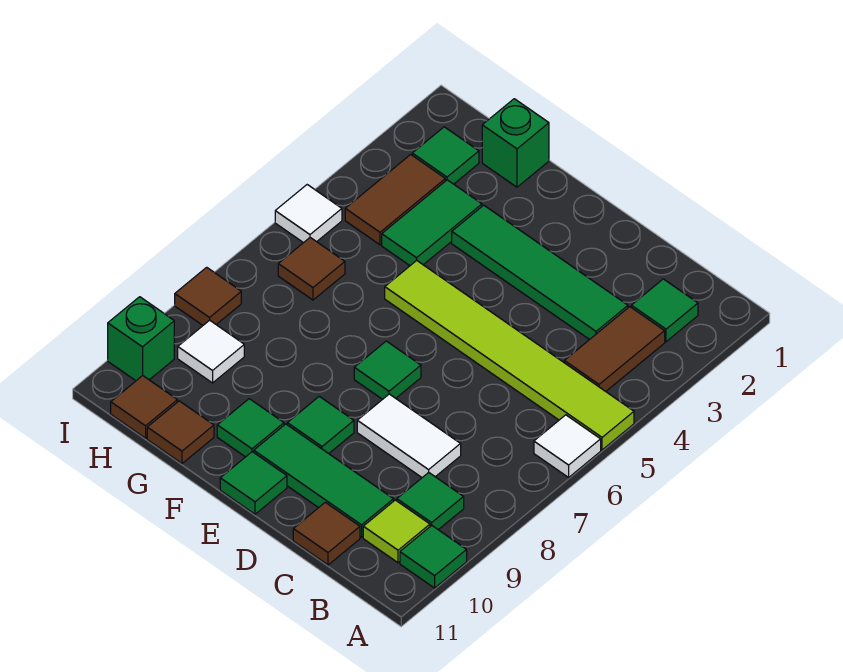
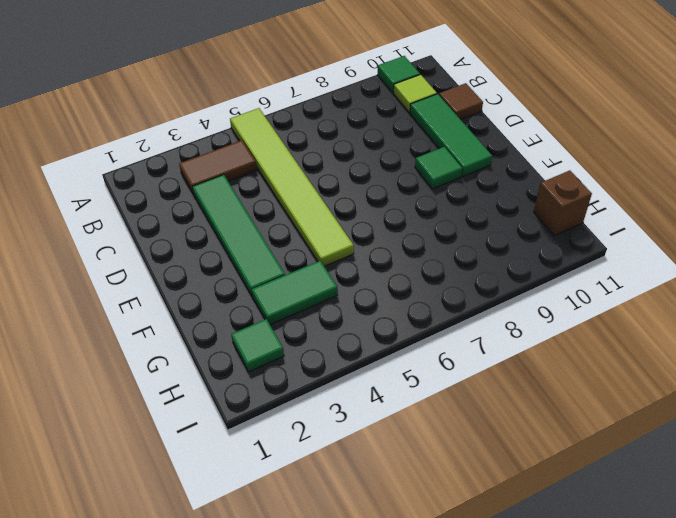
brown brick H11 level 1 -> brown tile H11 level 1
none -> white tile A6 level 1
none -> green tile B2 level 1
none -> green tile B9 level 1

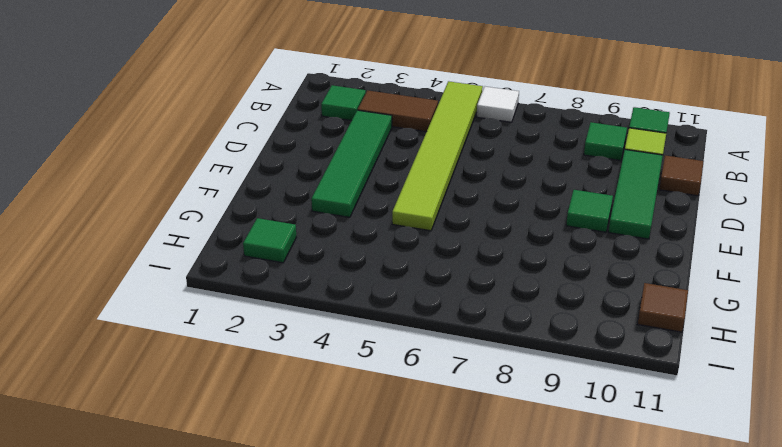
none -> white tile C8:D8 level 1
none -> green tile E7 level 1
none -> green tile E11 level 1

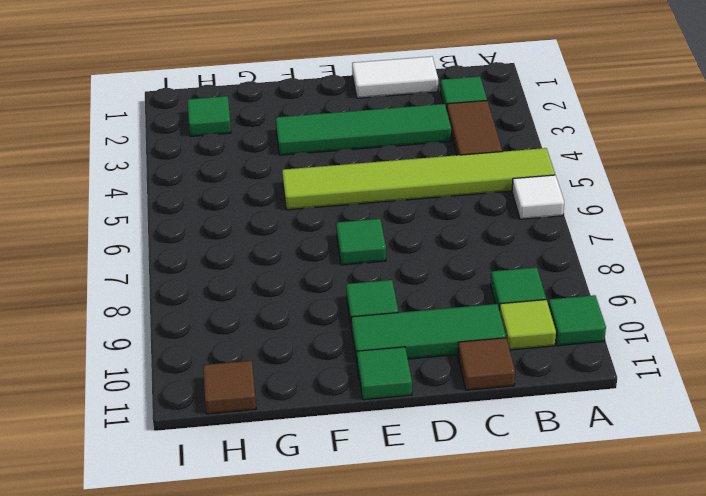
white tile C1:D1 level 1 -> white tile C8:D8 level 1
none -> green tile F10 level 1
none -> green brick G1 level 1
none -> green tile G3:G4 level 1

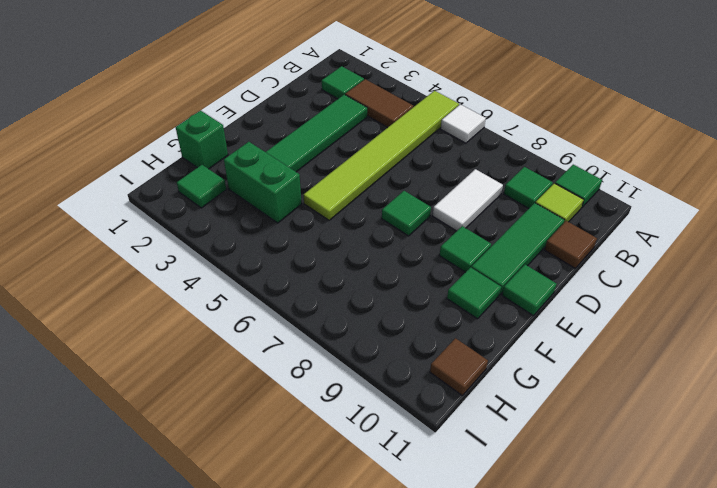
green brick G3:G4 level 1 -> green tile G3:G4 level 1
none -> brown tile G11 level 1
none -> brown tile H3:H4 level 1
none -> brown tile H6 level 1

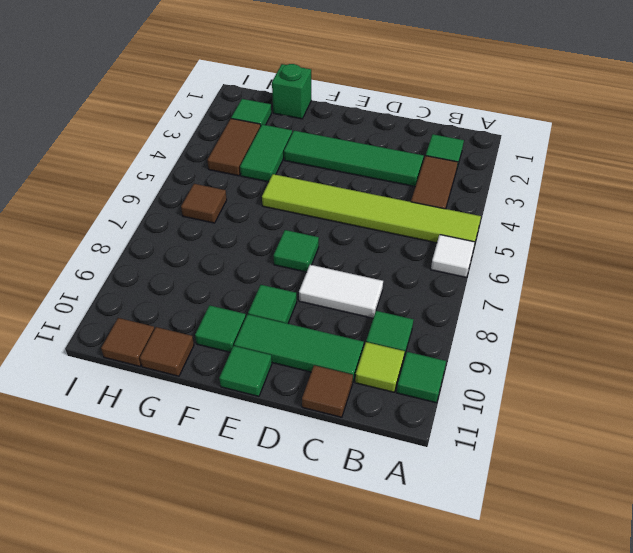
none -> white tile H9 level 1
none -> white tile I5 level 1
none -> brown tile I8 level 1

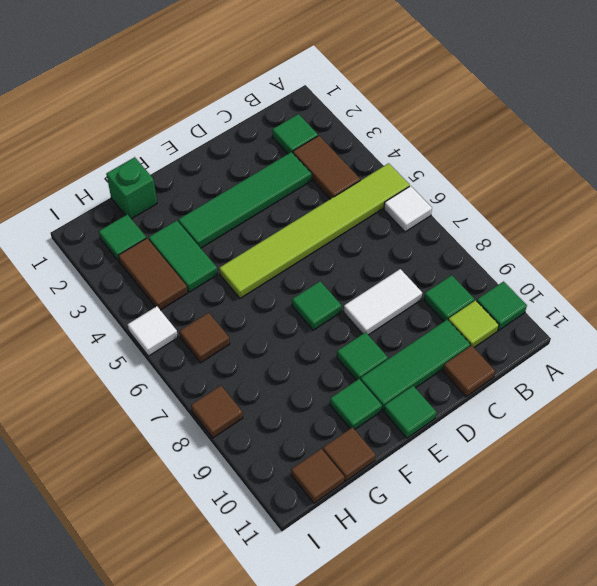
none -> white tile H9 level 1
none -> green brick I10 level 1

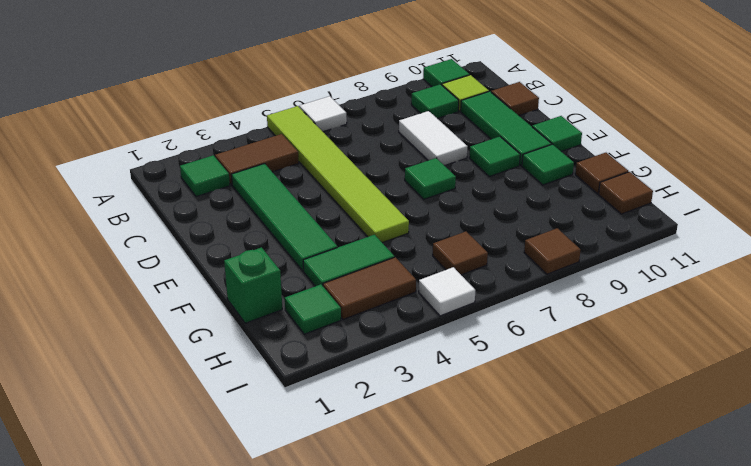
none -> white tile H9 level 1
none -> green brick I10 level 1

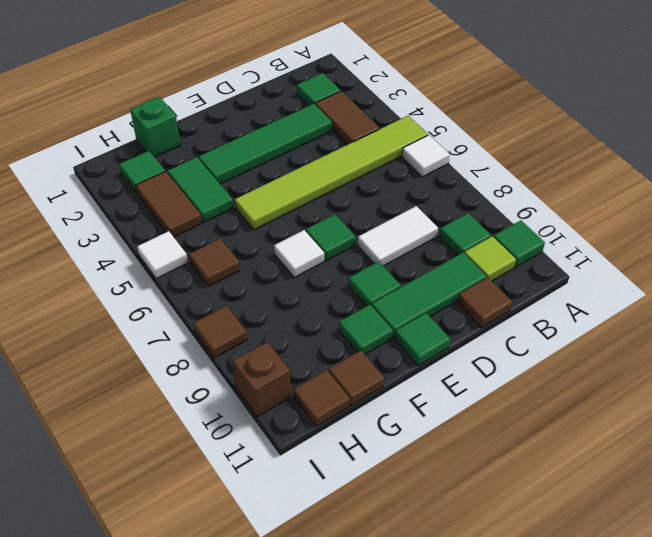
white tile F7 level 1 -> white tile H9 level 1
brown brick I10 level 1 -> green brick I10 level 1

